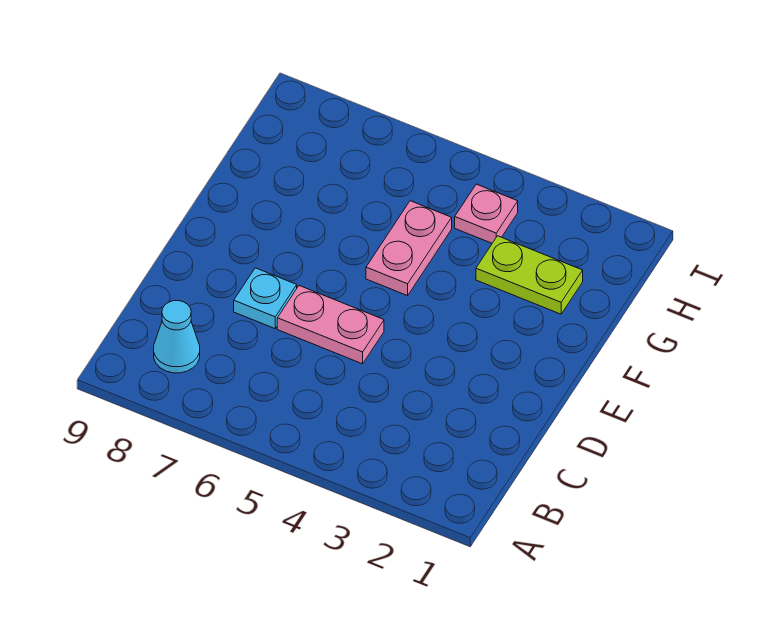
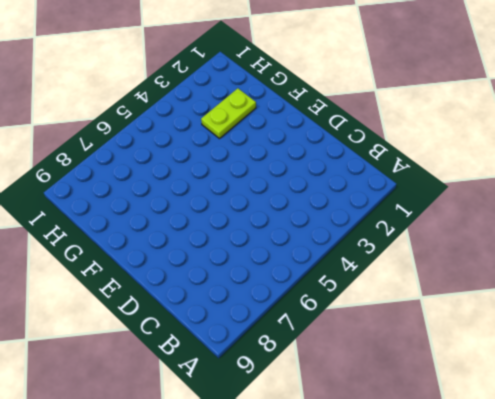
none -> cyan cone B8 level 1
none -> pink plate D5:D6 level 1

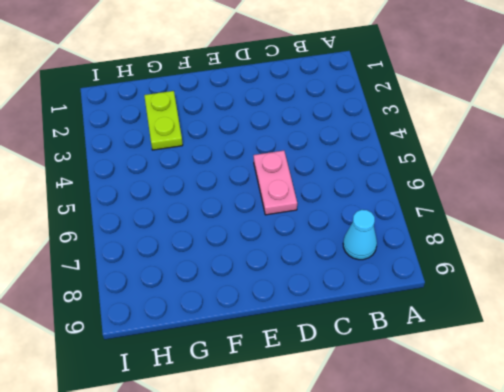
none -> cyan plate D7 level 1
none -> pink plate F5:G5 level 1

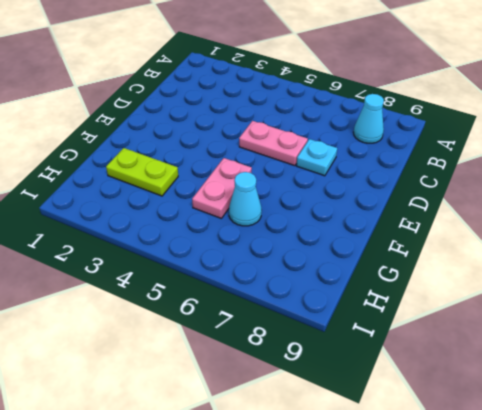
cyan cone G6 level 1 -> none
none -> pink plate H4 level 1

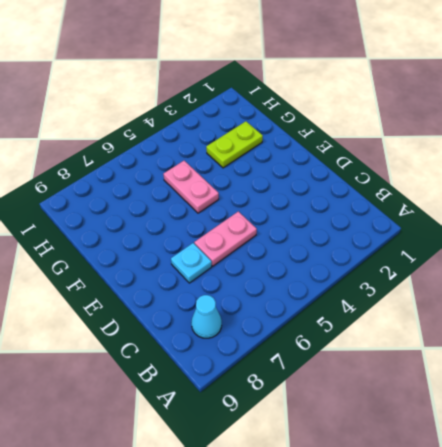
none -> pink plate H4 level 1

